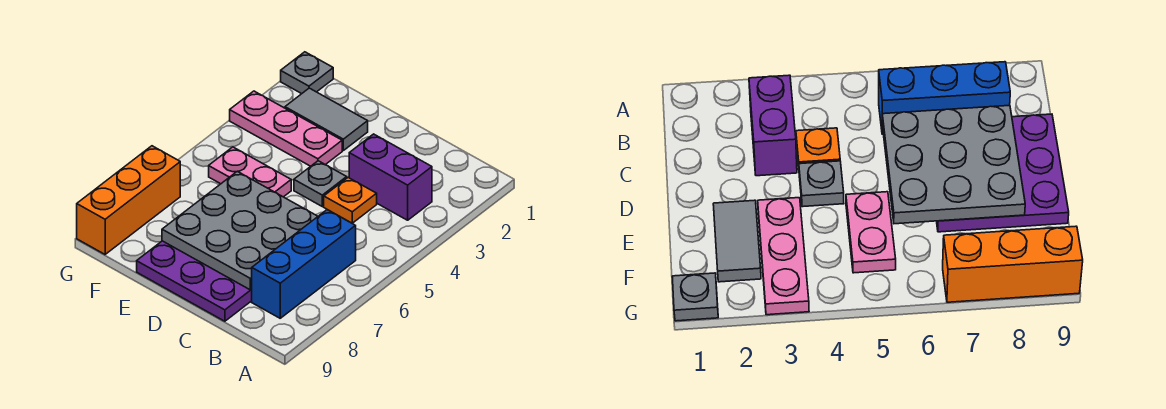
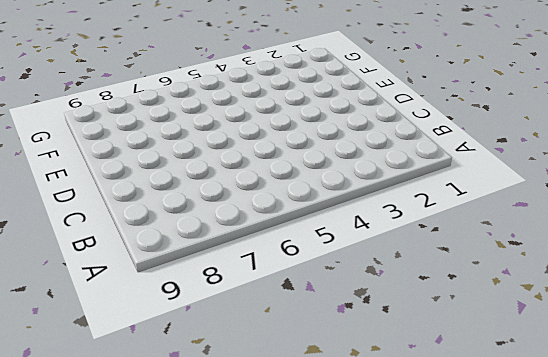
none -> purple brick B3:C3 level 1
none -> blue brick B6:B8 level 1

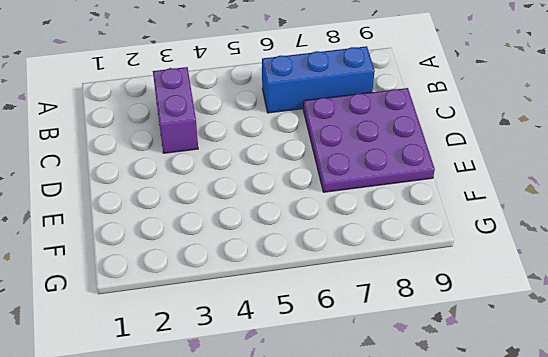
none -> orange plate C4 level 1
none -> grey plate D4 level 1

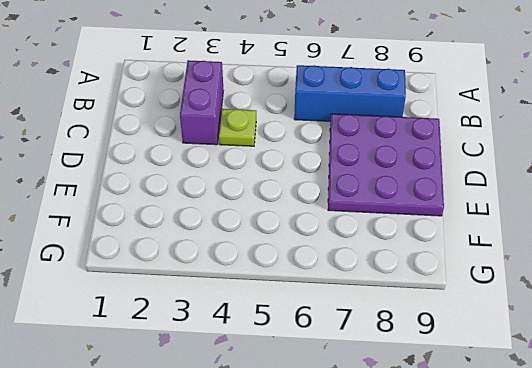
lime plate C4 level 1 -> orange plate C4 level 1
none -> grey plate D4 level 1
none -> grey tile E2:F2 level 1

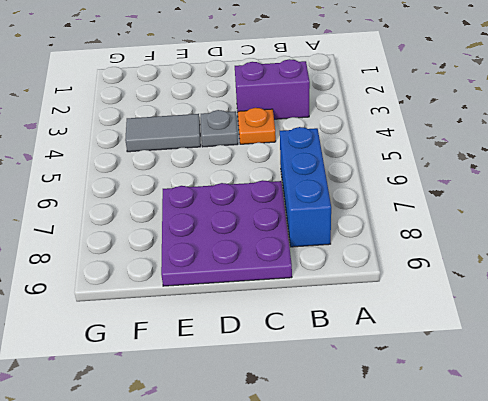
grey tile E4:F4 level 1 -> grey tile E2:F2 level 1
none -> pink plate E3:G3 level 1
none -> pink plate E5:F5 level 1

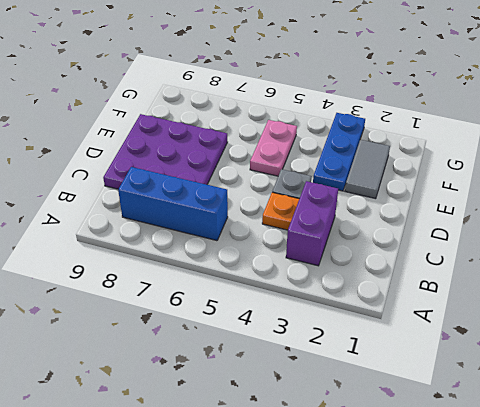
blue plate E3:G3 level 1 -> pink plate E3:G3 level 1
none -> grey plate G1 level 1
none -> orange brick G7:G9 level 1

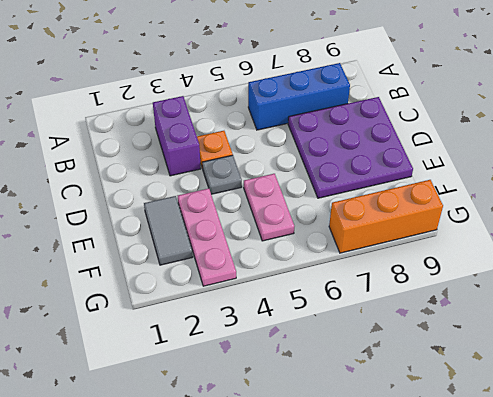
none -> grey plate G1 level 1
none -> grey plate C6:E8 level 2

